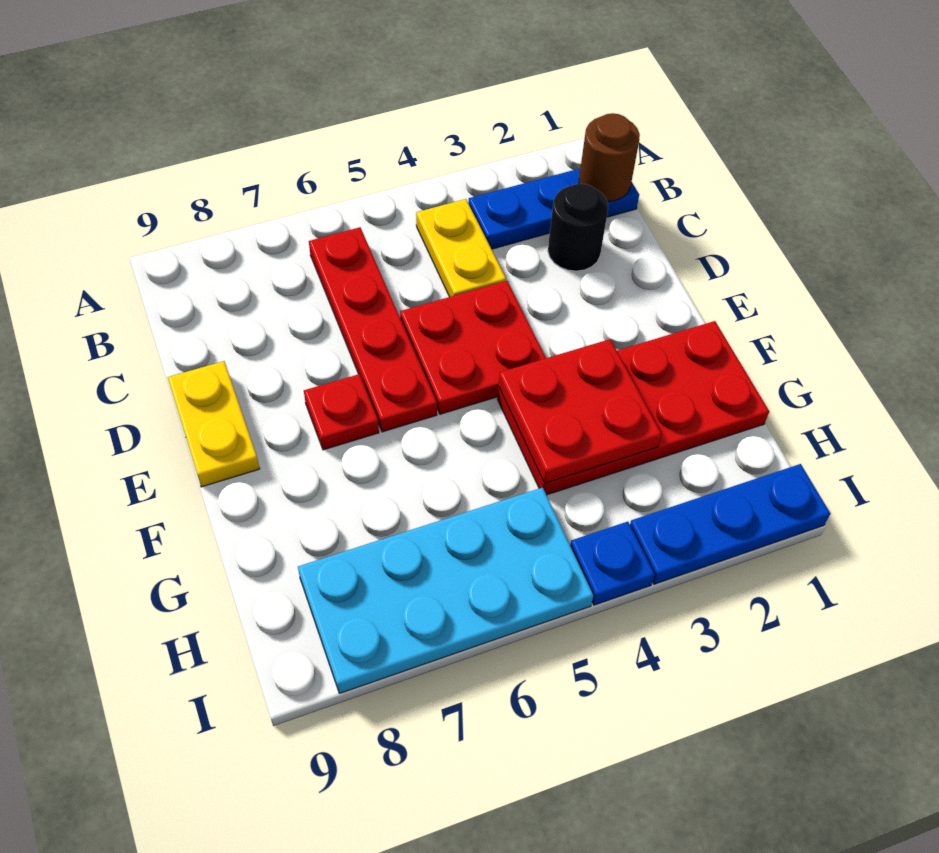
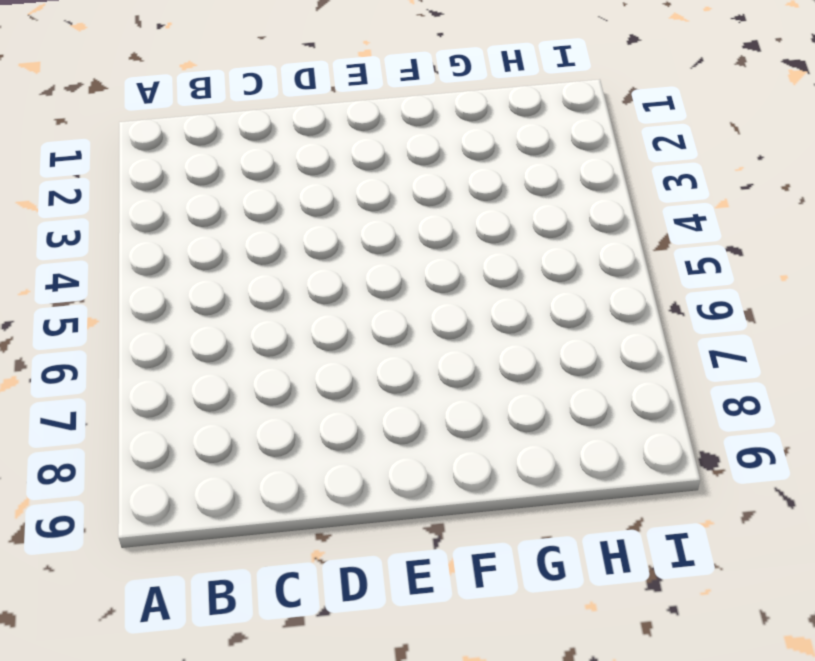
none -> blue plate B1:B3 level 1
none -> yellow plate B4:C4 level 1
none -> red plate B6:E6 level 1

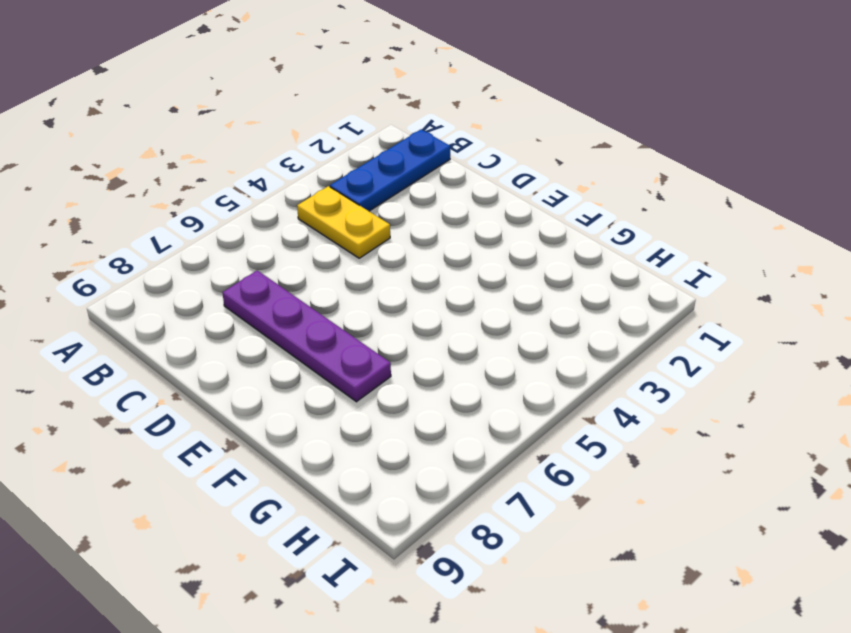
purple plate C7:F7 level 1 -> red plate E7 level 1
none -> red plate B6:E6 level 1
none -> black round brick C2 level 1
none -> red plate D4:E5 level 1

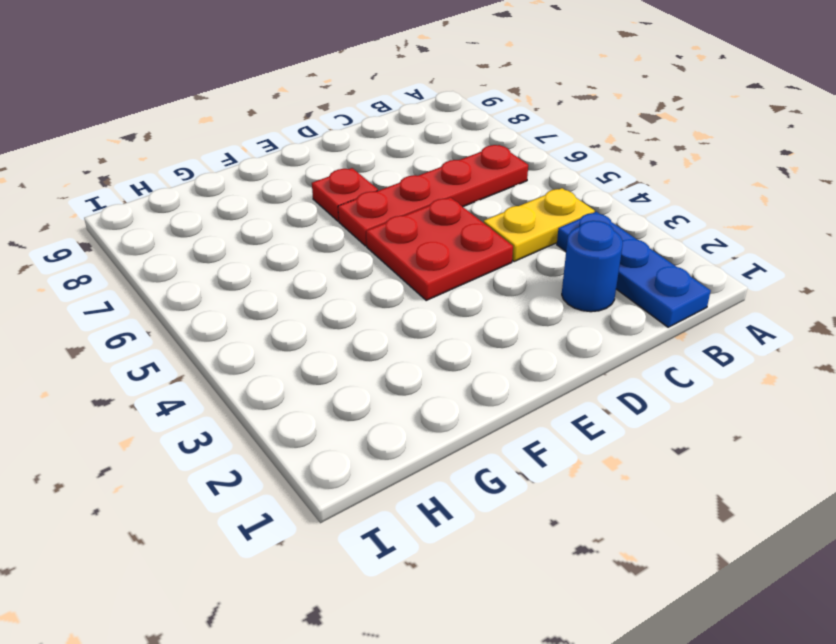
blue round brick C2 level 1 -> black round brick C2 level 1
none -> yellow plate D9:E9 level 1
none -> red plate F1:G4 level 1
none -> cyan plate H5:I8 level 1

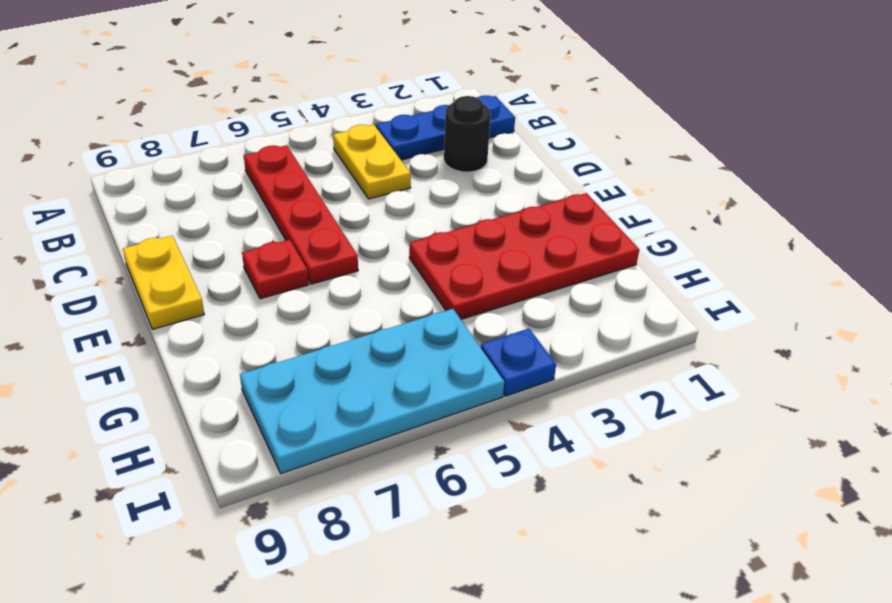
none -> red plate D4:E5 level 1
none -> blue plate I1:I3 level 1
none -> brown round brick B1 level 2

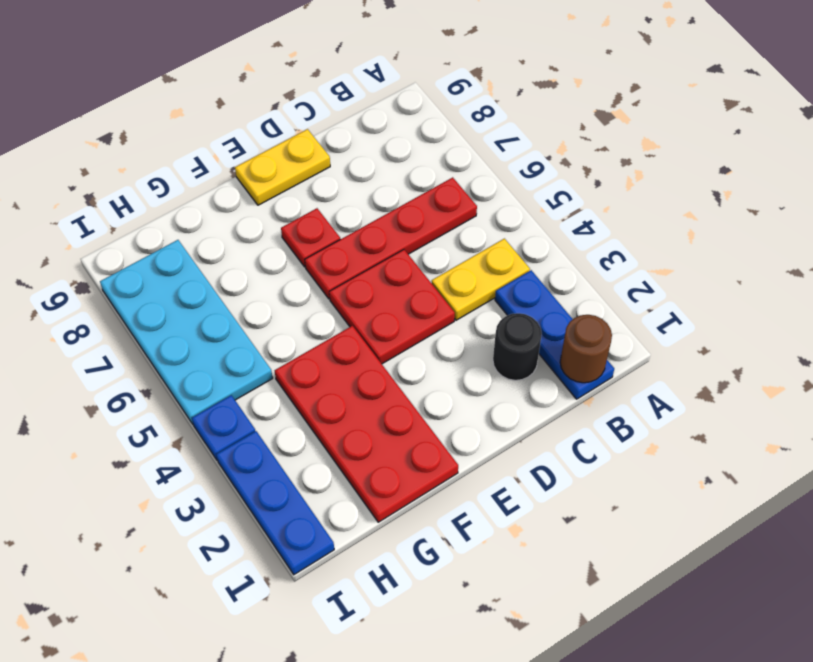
none -> red plate F3:G4 level 2

